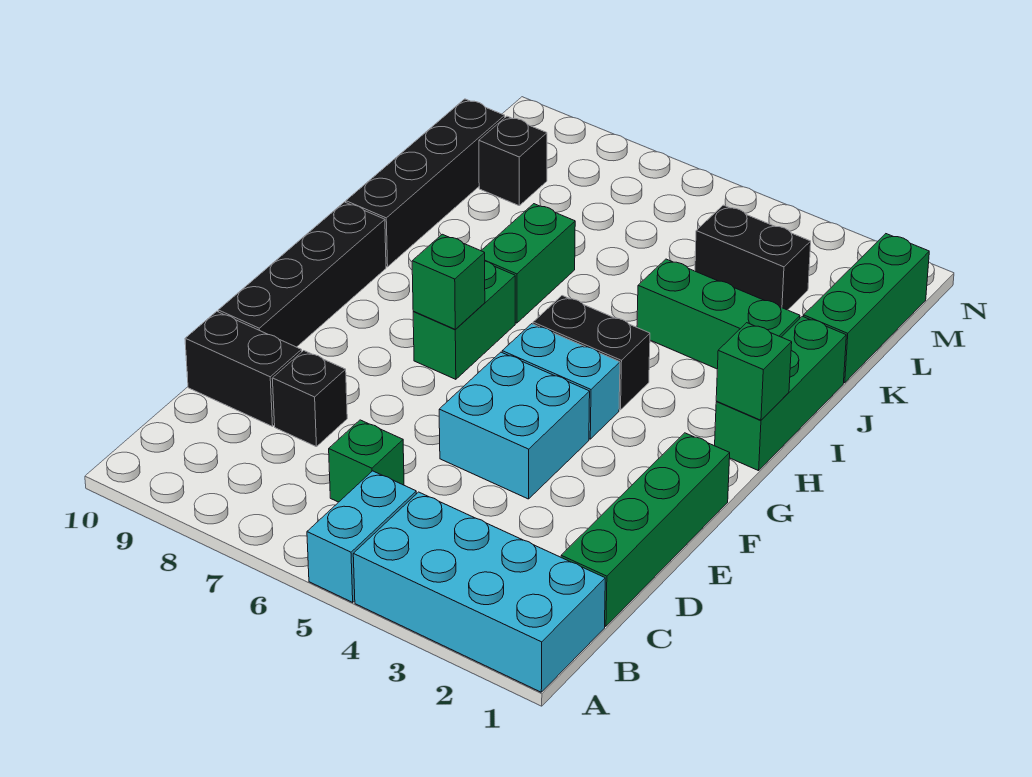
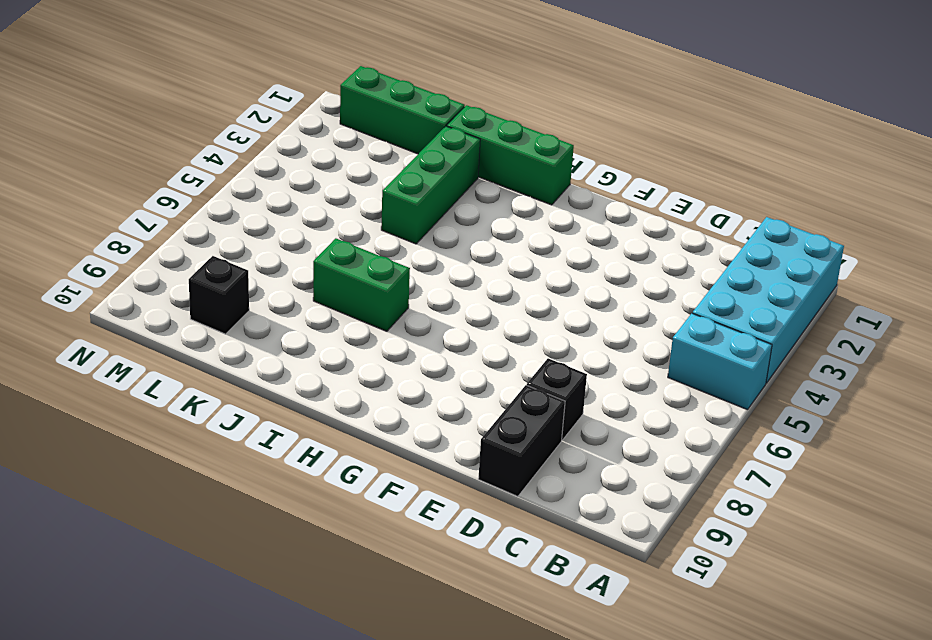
none -> green brick C1:F1 level 1
none -> green brick C6 level 1
none -> cyan brick E4:F5 level 1

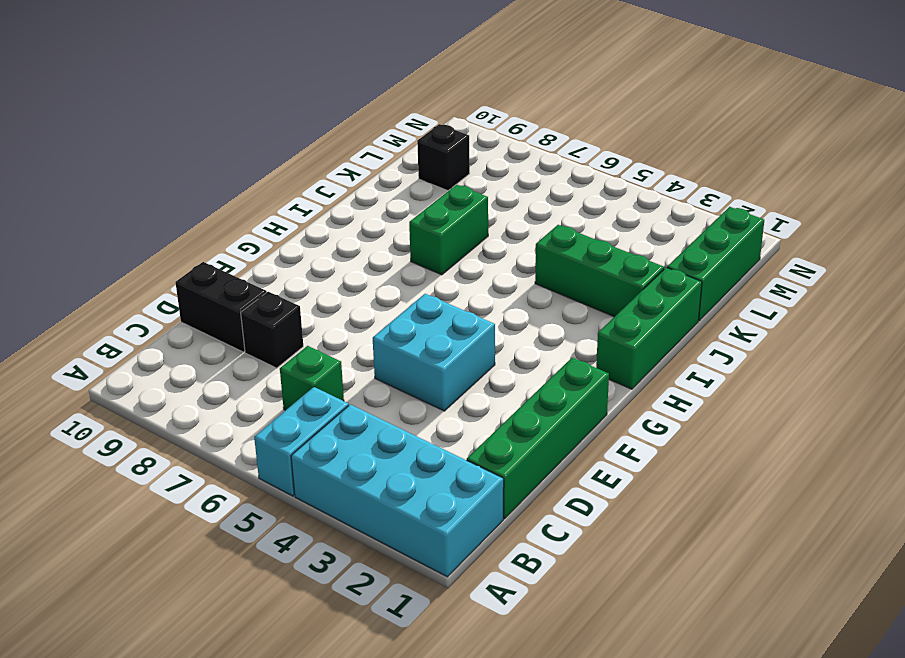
none -> black brick E10:H10 level 1
none -> cyan brick G4:G5 level 1
none -> green brick G7:H7 level 1

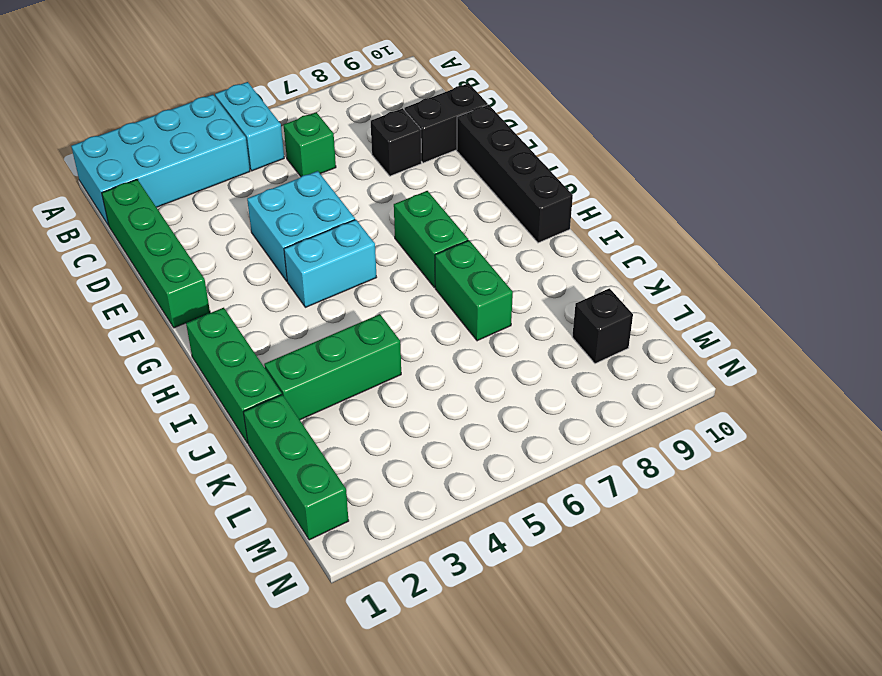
none -> black brick H4:H5 level 1
none -> black brick I10:L10 level 1
none -> black brick L3:L4 level 1

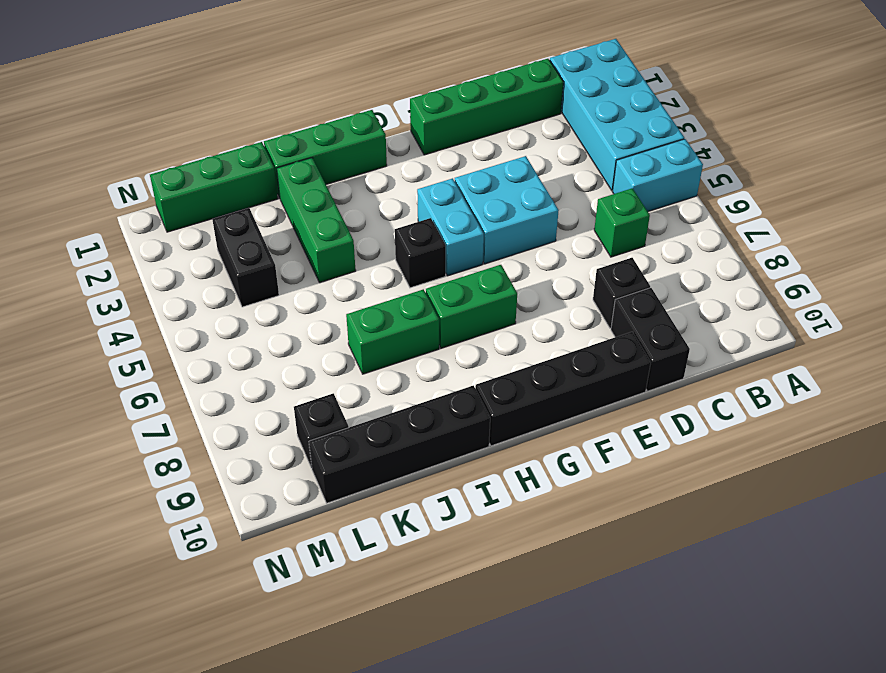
black brick H5 level 1 -> black brick H4:H5 level 1
none -> green brick G7 level 2
none -> green brick H1 level 2

